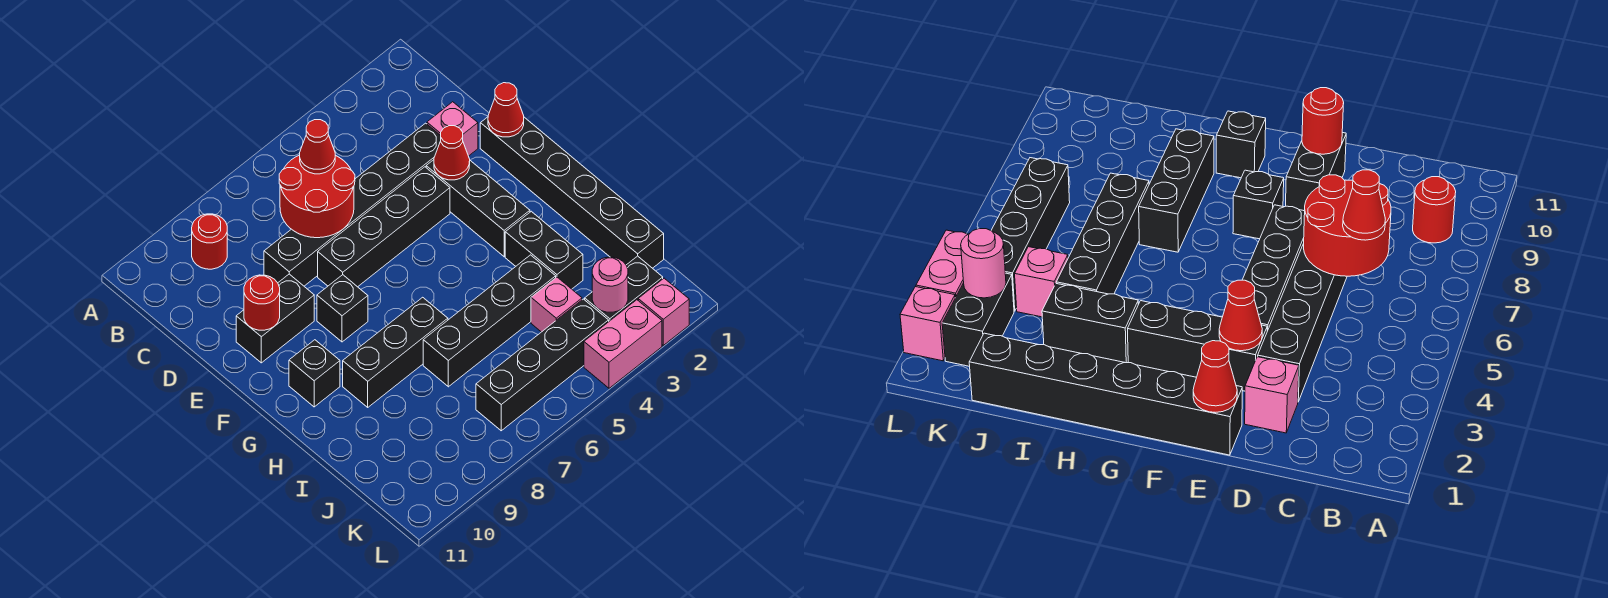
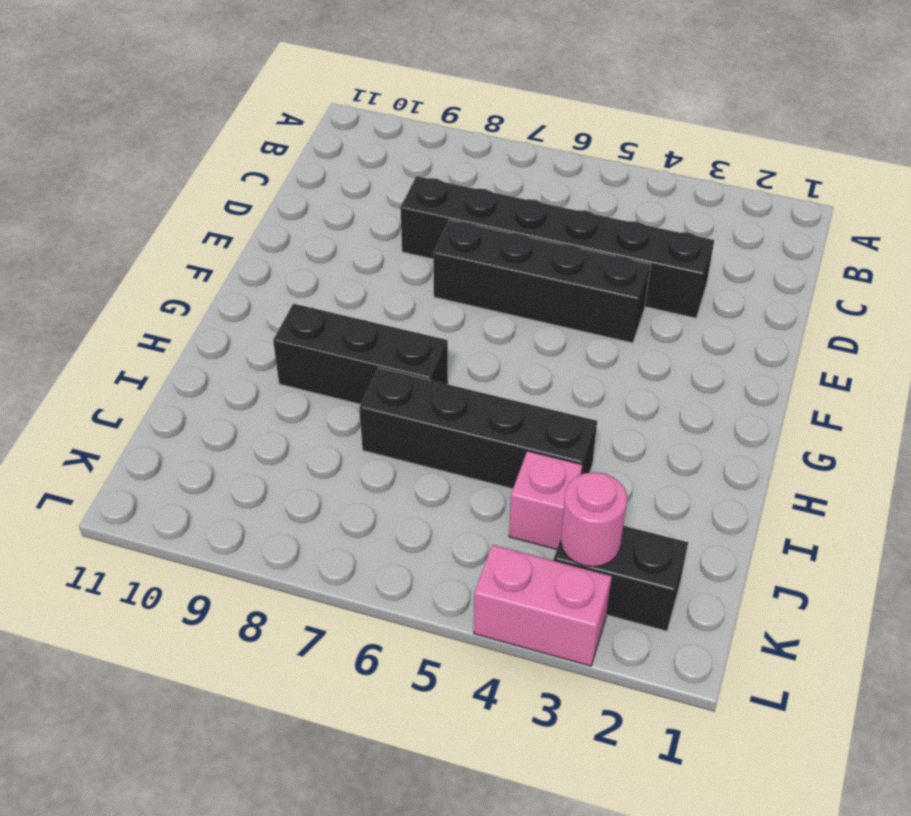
none -> red round brick B9 level 1
none -> pink brick D2 level 1
none -> black brick E1:J1 level 1

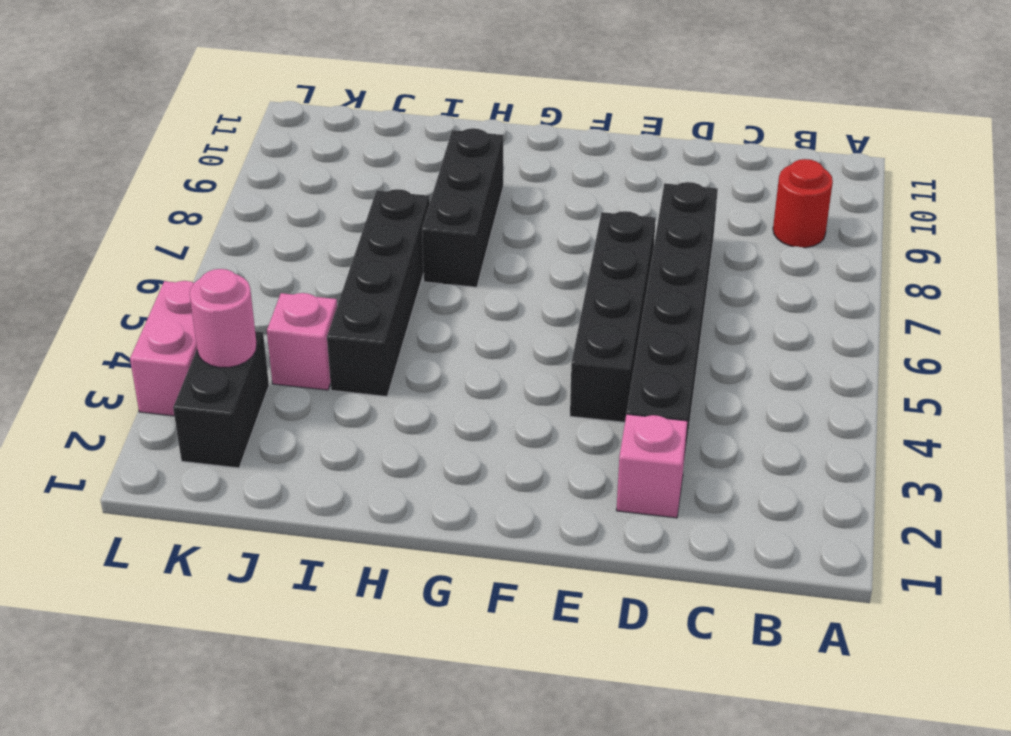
none -> black brick E1:J1 level 1
none -> black brick E3:G3 level 1
none -> black brick E9:E10 level 1

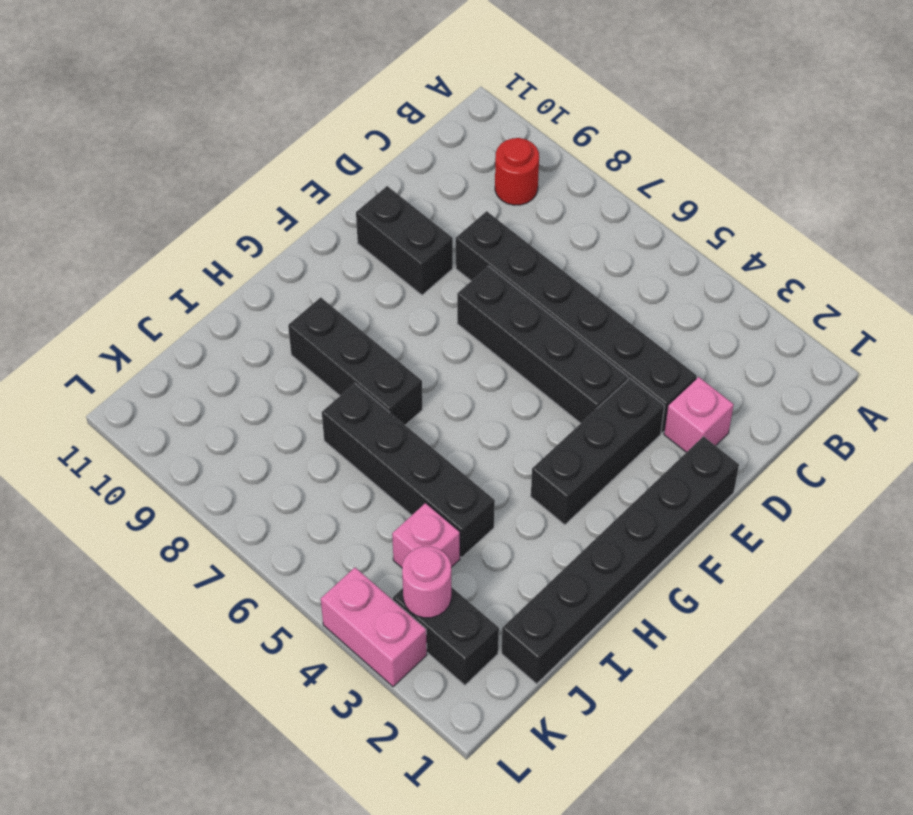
none -> black brick F8 level 1
none -> black brick G10 level 1
none -> black brick H3:I3 level 1

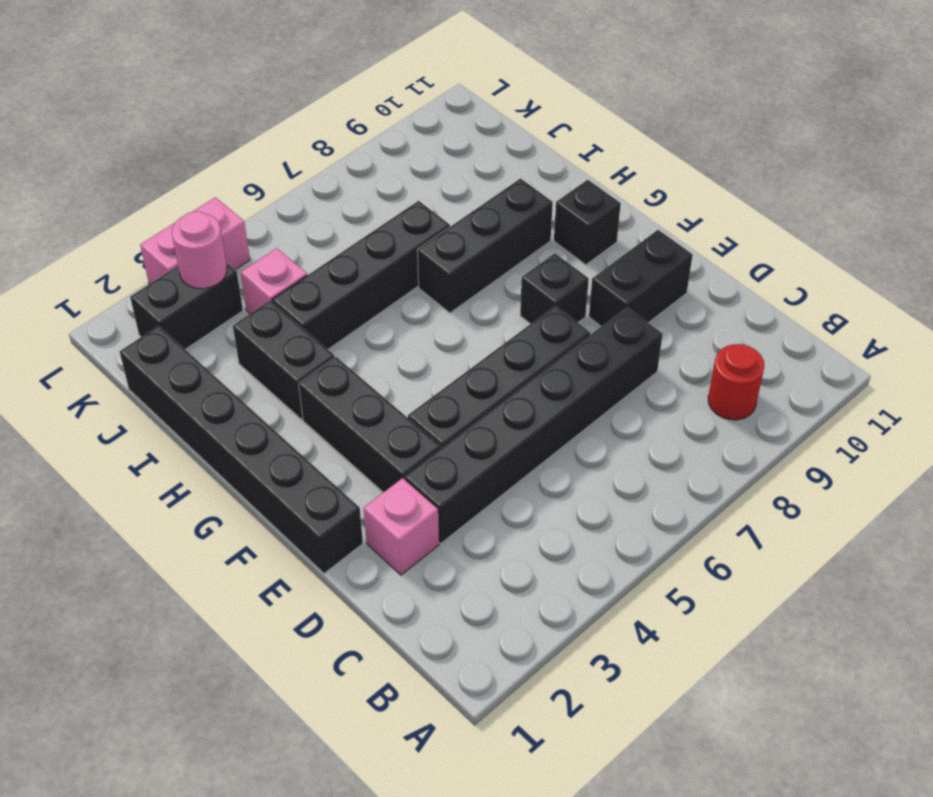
none -> black brick K4:K7 level 1
none -> pink brick L2 level 1
none -> red round brick C6:D7 level 2

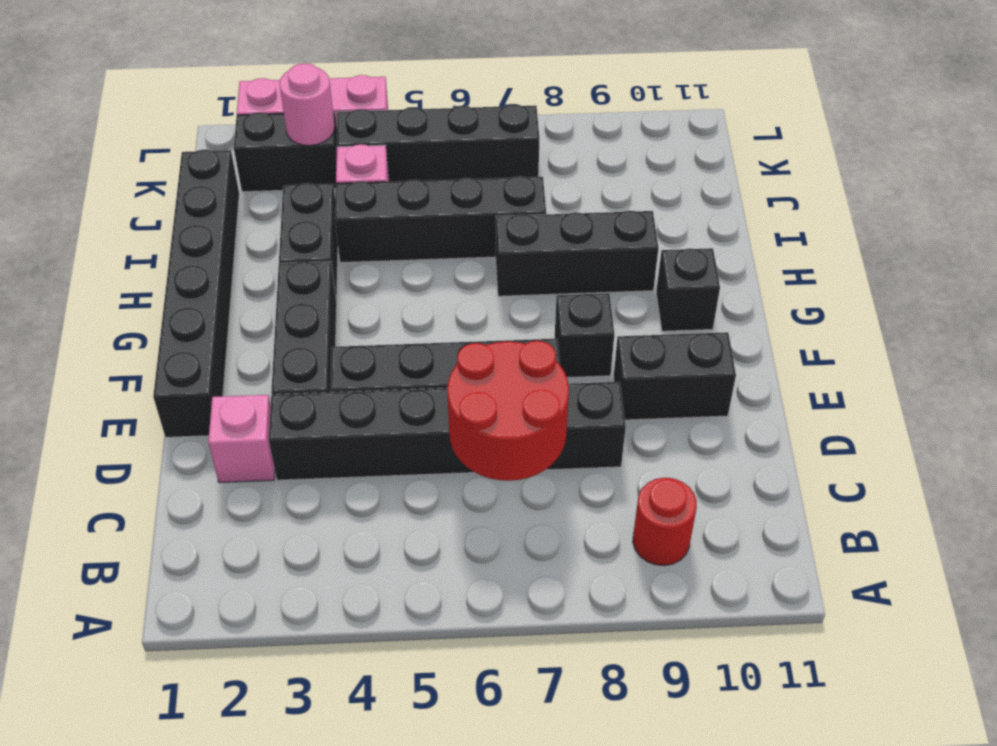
none -> red cone E1 level 2
none -> red cone E3 level 2
none -> red round brick E10 level 2

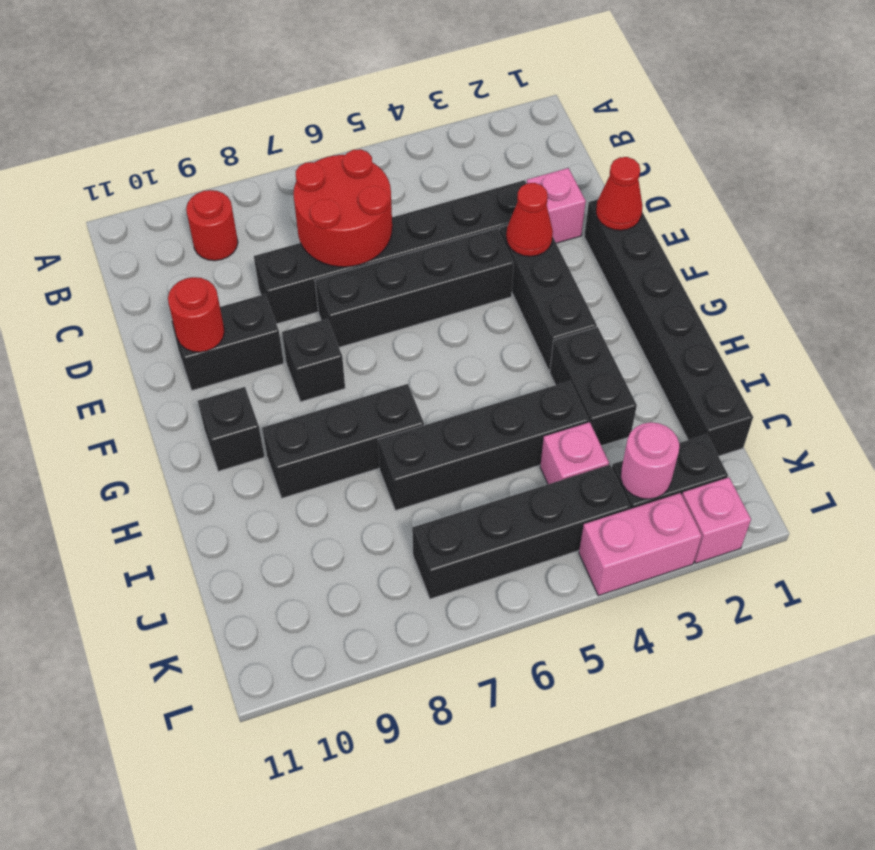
none -> red cone C6 level 3

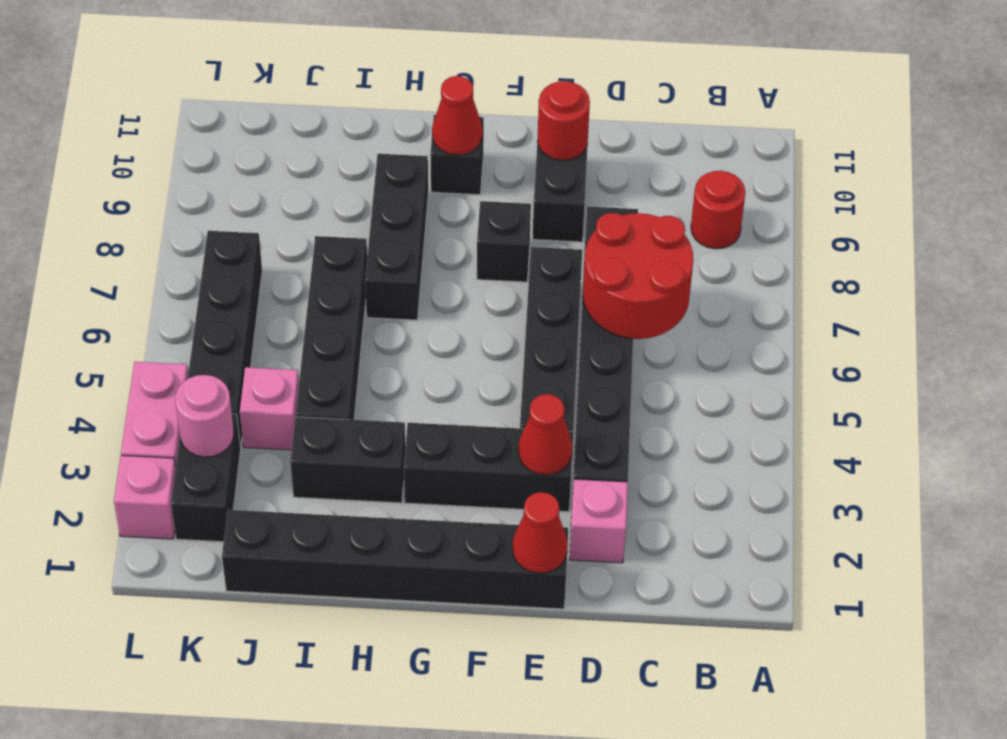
red cone G10 level 2 -> red cone C6 level 3

